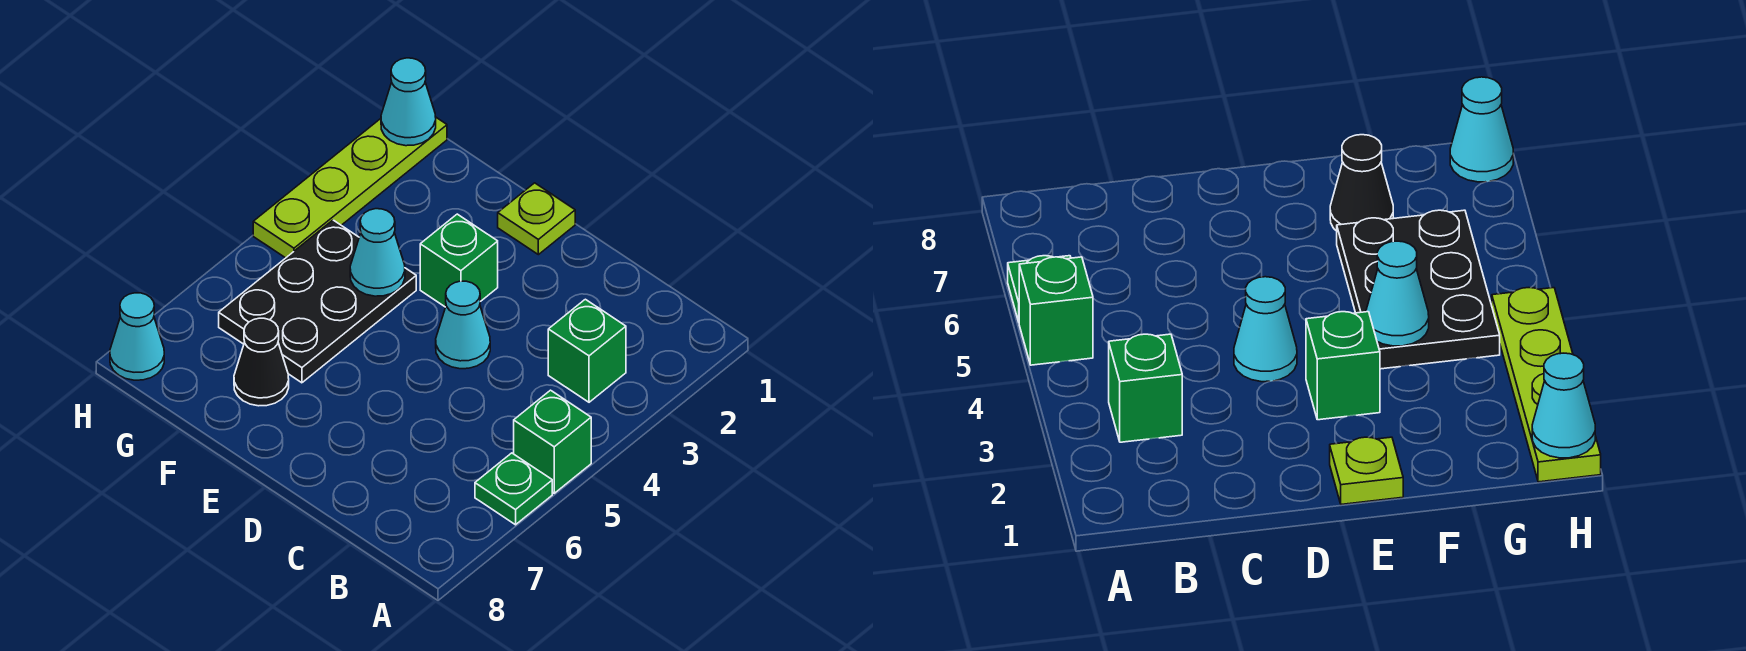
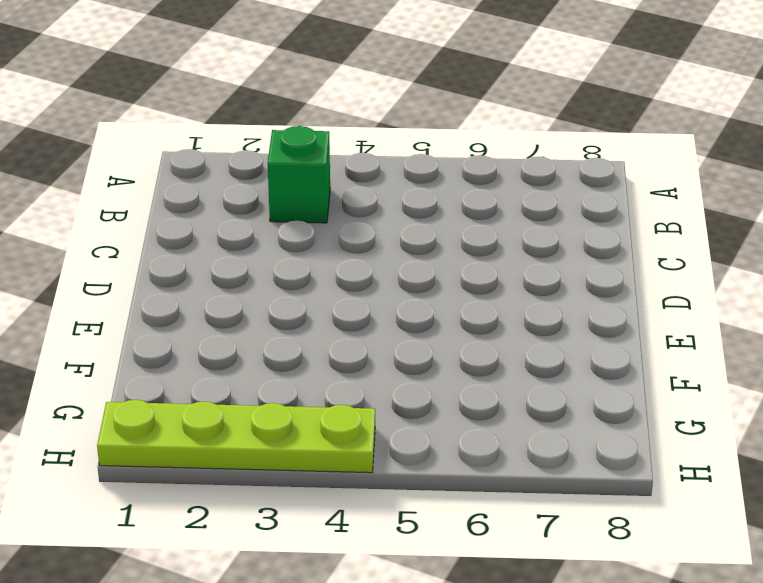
none -> green brick A5 level 1
none -> green plate A6 level 1
none -> cyan cone D4 level 1

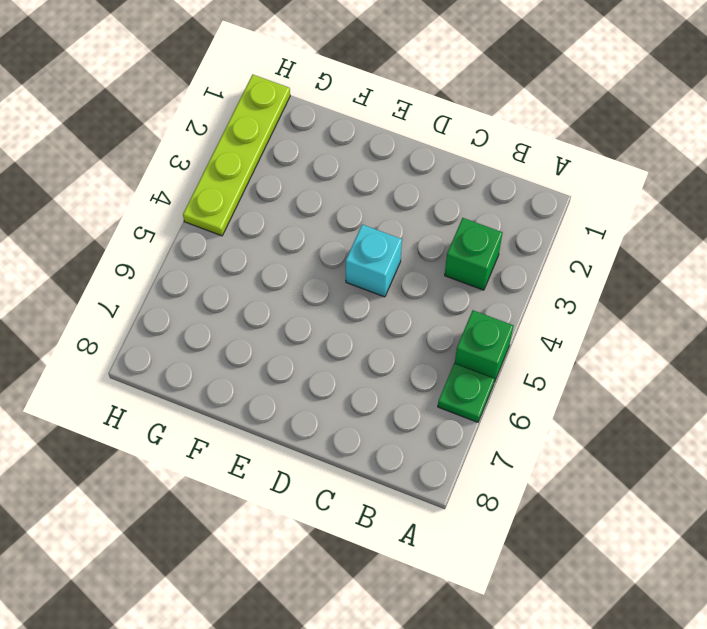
cyan brick D4 level 1 -> cyan cone D4 level 1
none -> lime plate E1 level 1
none -> green brick E3 level 1
none -> black plate F4:G6 level 1

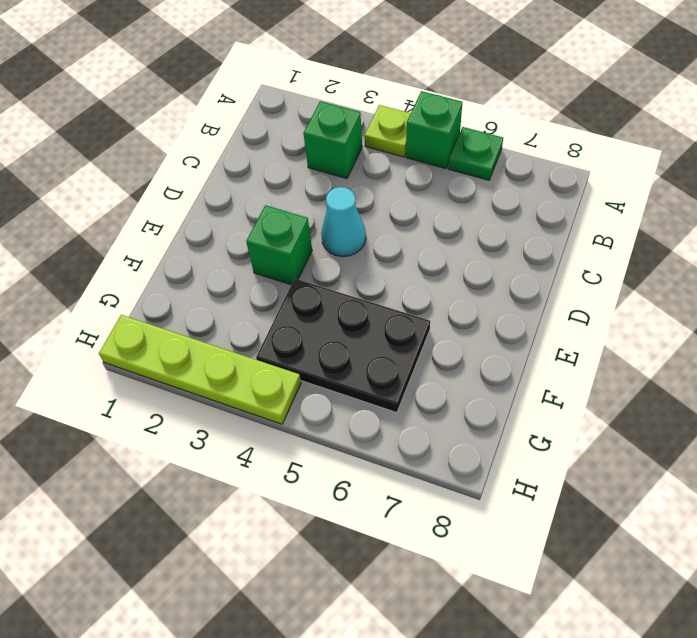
lime plate A4 level 1 -> lime plate E1 level 1
none -> black cone F7 level 1
none -> cyan cone H8 level 1
none -> cyan cone F4 level 2

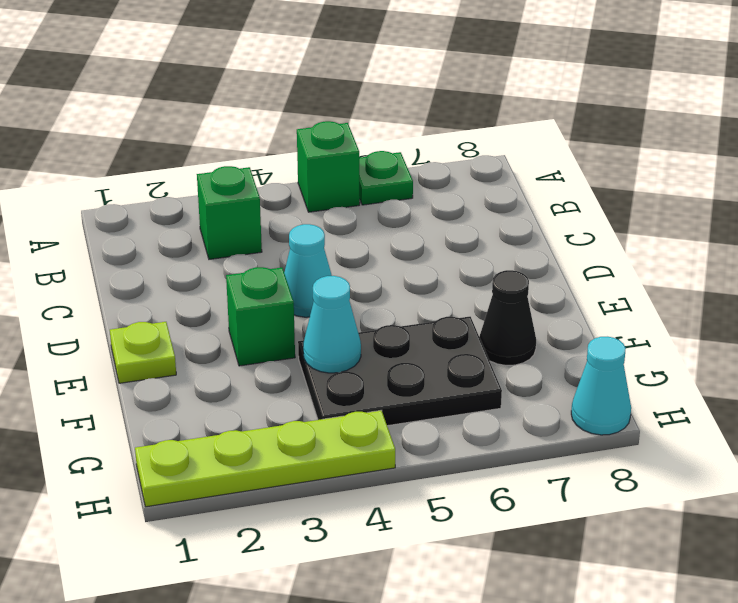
none -> cyan cone H1 level 2

